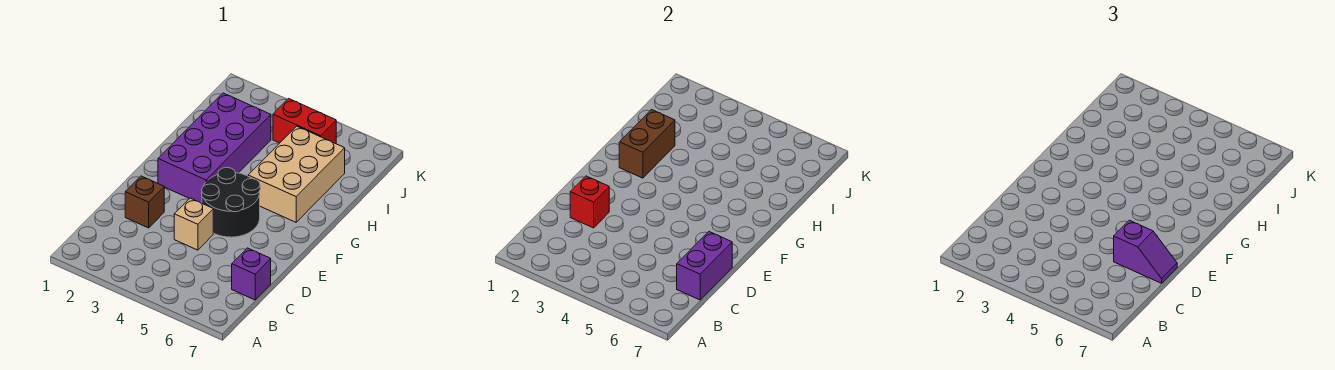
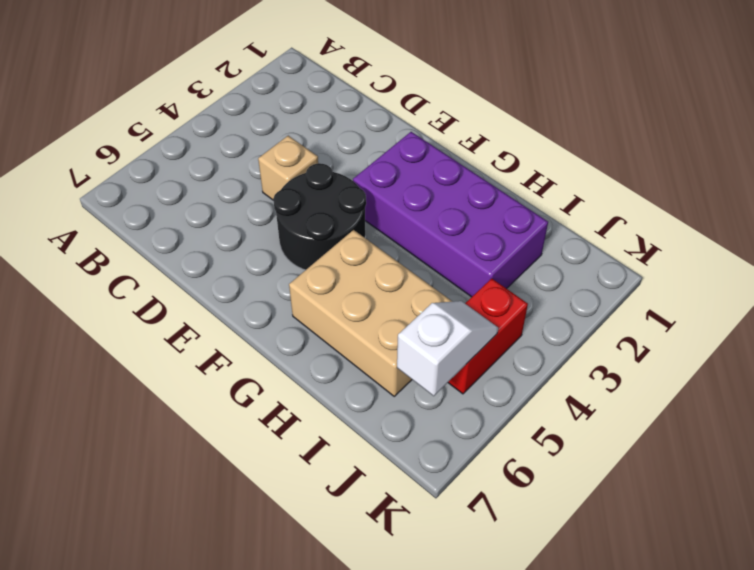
white slope J5:J6 level 2 top 6 -> none
none -> purple brick C7 level 1
none -> brown brick D2 level 1

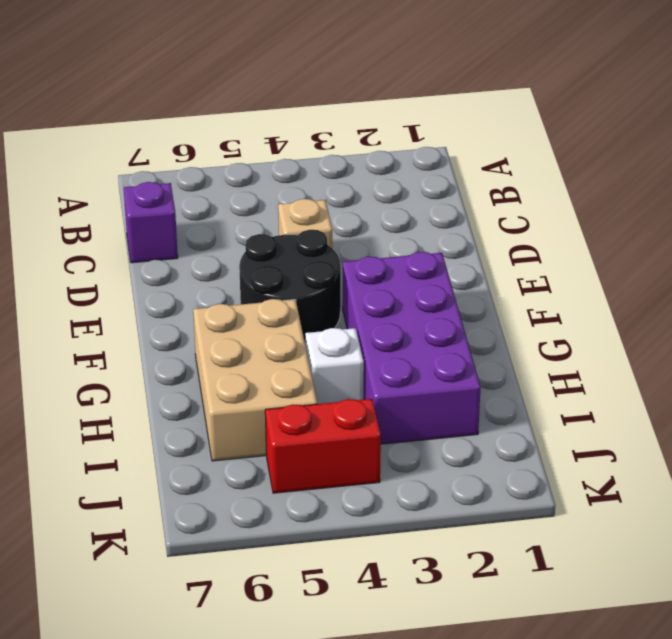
white brick H4 level 1 -> none
none -> brown brick D2 level 1
none -> purple brick C7:D7 level 2

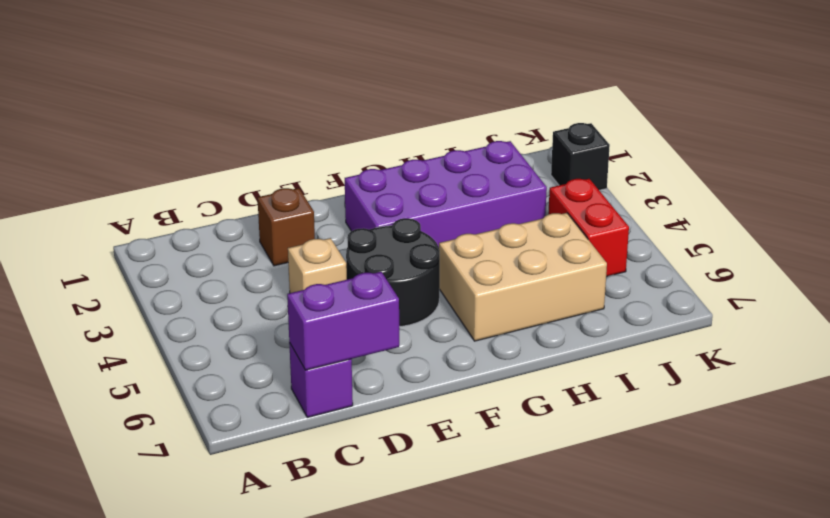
black brick K2 level 1 -> none
none -> red brick D2 level 2
none -> brown brick G2:H2 level 2

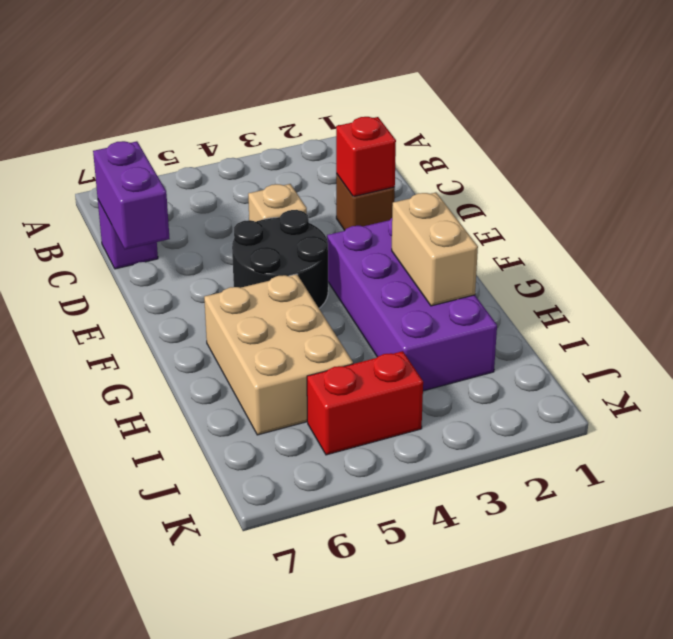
tan brick G2:H2 level 2 -> brown brick G2:H2 level 2
none -> purple slope D6:D7 level 3 top 6

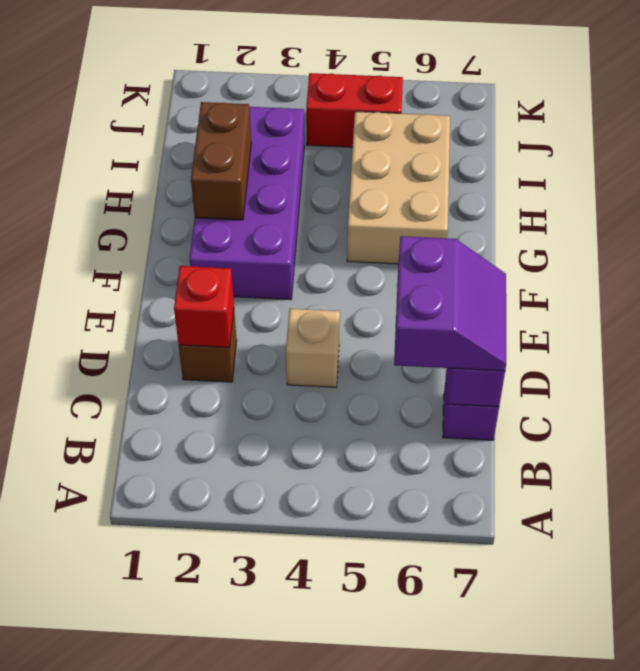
purple slope C6:D7 level 3 top 6 -> purple slope D6:D7 level 3 top 6
none -> black round brick E4:F5 level 1

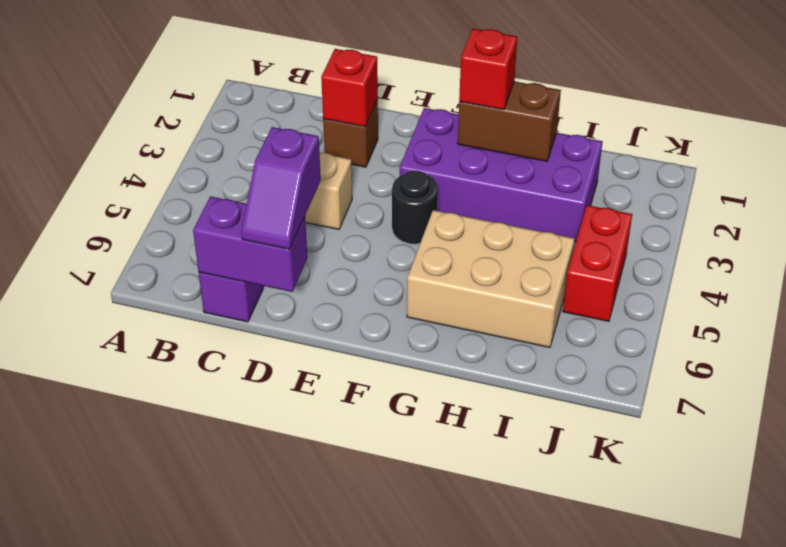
black round brick F4 level 1 -> black round brick E4:F5 level 1
red brick G2 level 3 -> none

